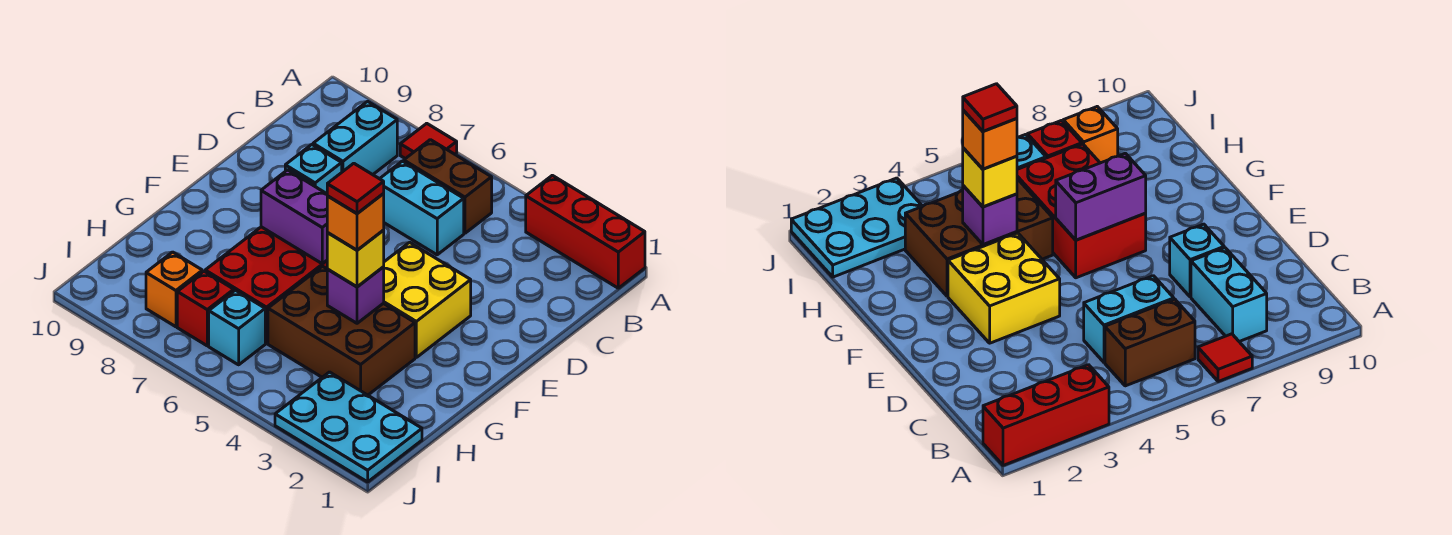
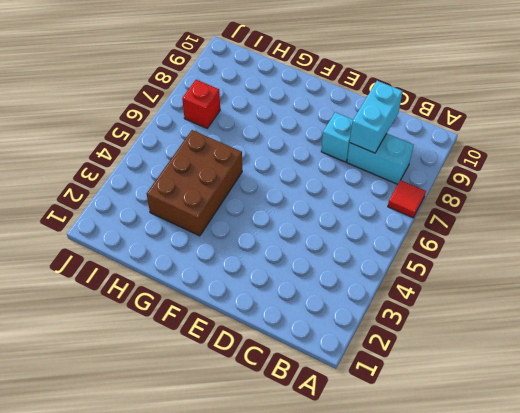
cyan brick C8:C9 level 2 -> cyan brick C5:C6 level 1
none -> red brick A1:A3 level 1
none -> brown brick B5:B6 level 1
none -> yellow brick E3:F4 level 1

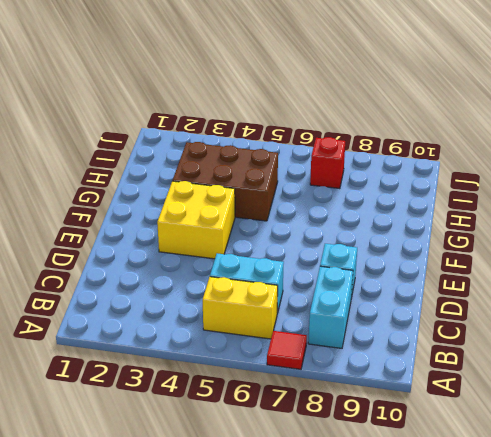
yellow brick B5:B6 level 1 -> brown brick B5:B6 level 1
none -> red brick A1:A3 level 1
none -> red brick F6:H7 level 1
none -> cyan plate I1:J3 level 1

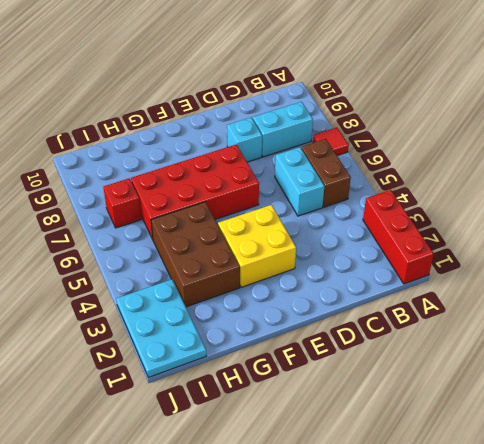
red brick E6:H7 level 1 -> red brick F6:H7 level 1
none -> cyan brick I6 level 1
none -> orange brick I8 level 1
none -> purple brick F6:F7 level 2

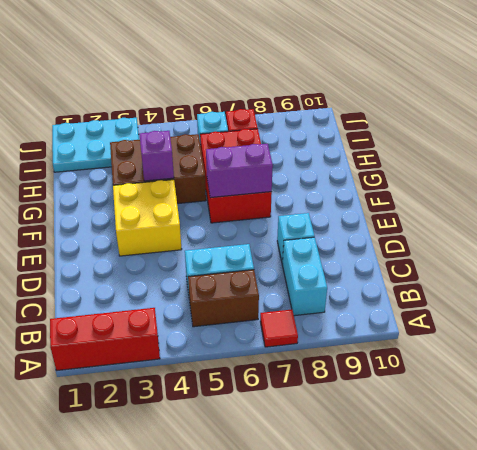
none -> orange brick I8 level 1
none -> yellow brick G4 level 3
none -> orange brick G4 level 4

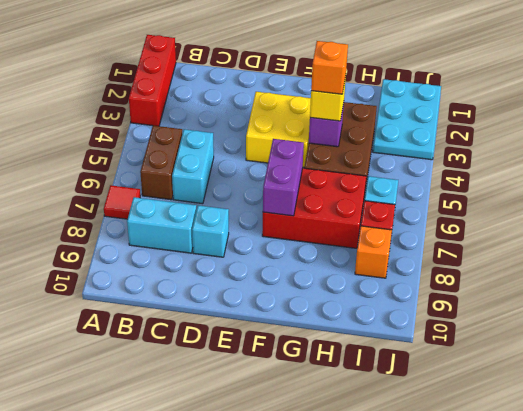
none -> red tile G4 level 5

